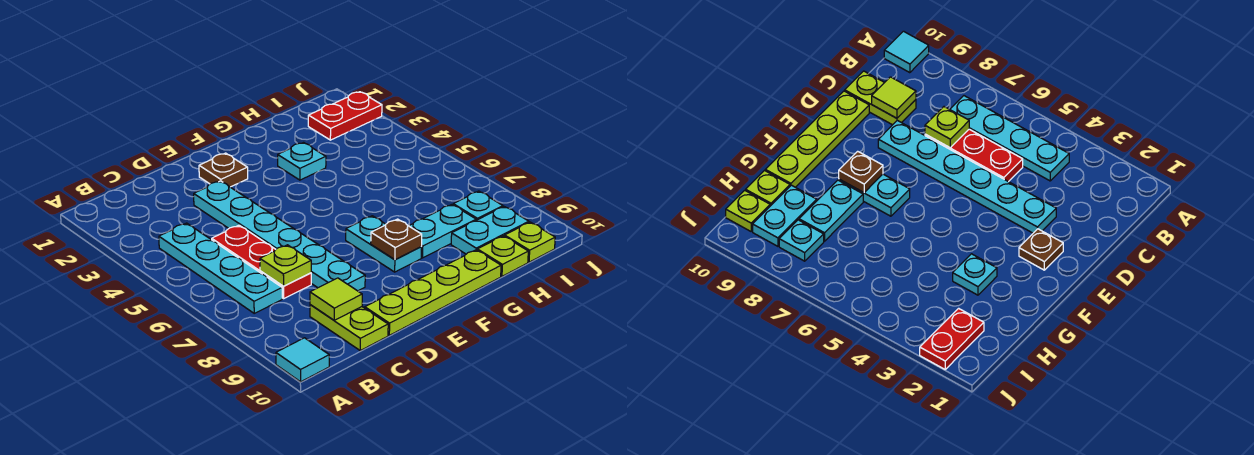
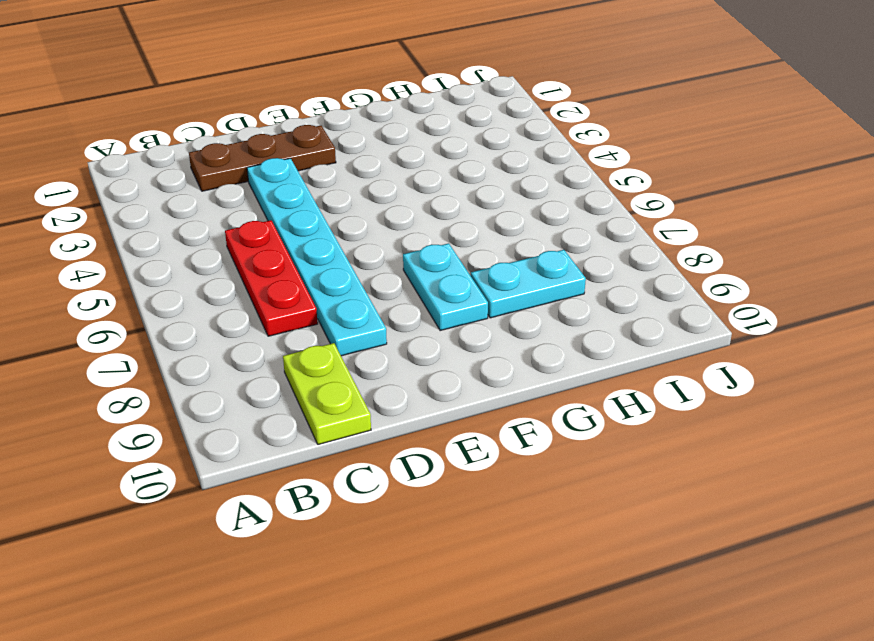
brown plate C2:E2 level 1 -> brown plate E2 level 1
none -> cyan tile A10 level 1
none -> cyan plate B4:B7 level 1
none -> lime plate D10:G10 level 1

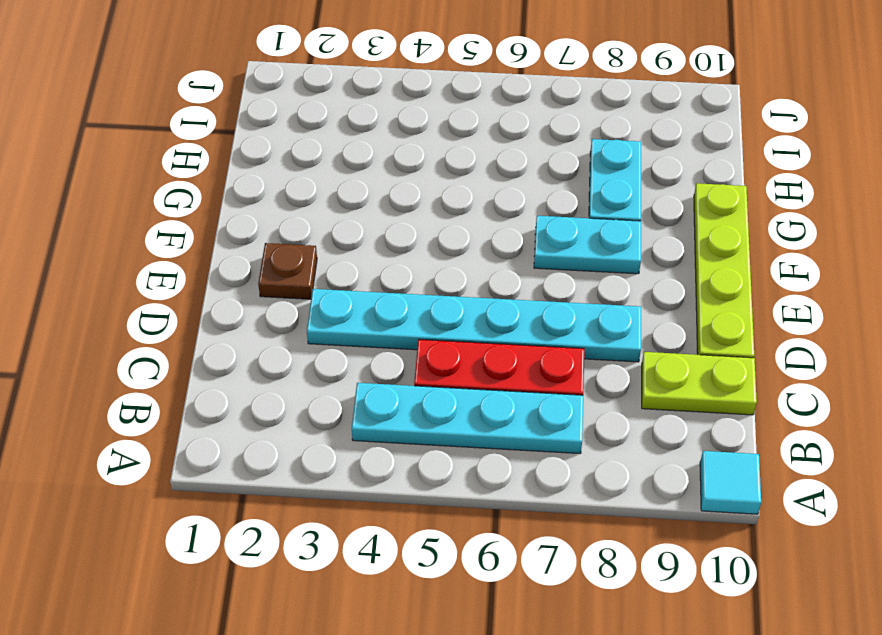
none -> cyan plate G3 level 1
none -> cyan plate H9:I9 level 1
none -> lime plate H10 level 1

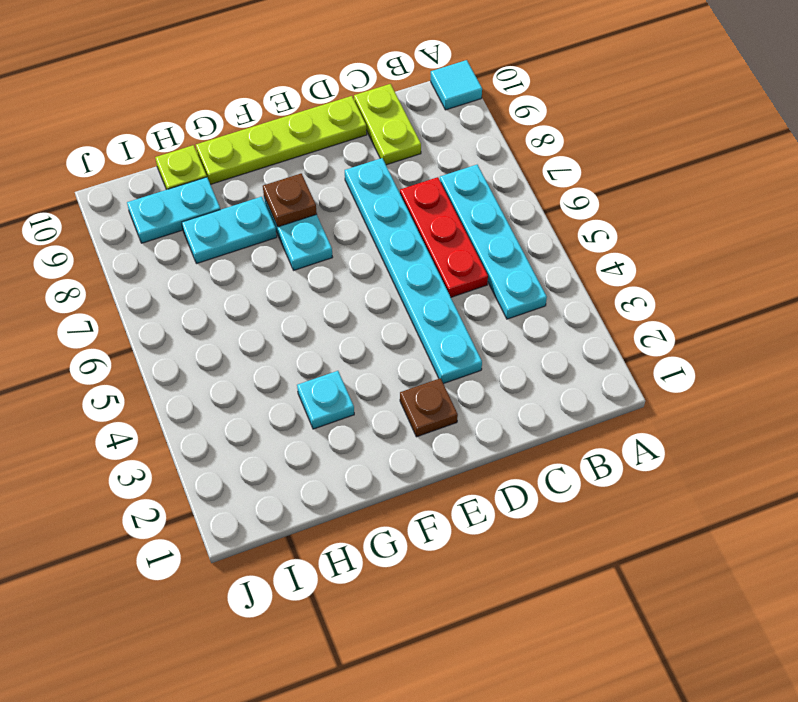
none -> red plate I2:J2 level 1
none -> cyan plate I8 level 1
none -> lime plate I10 level 1

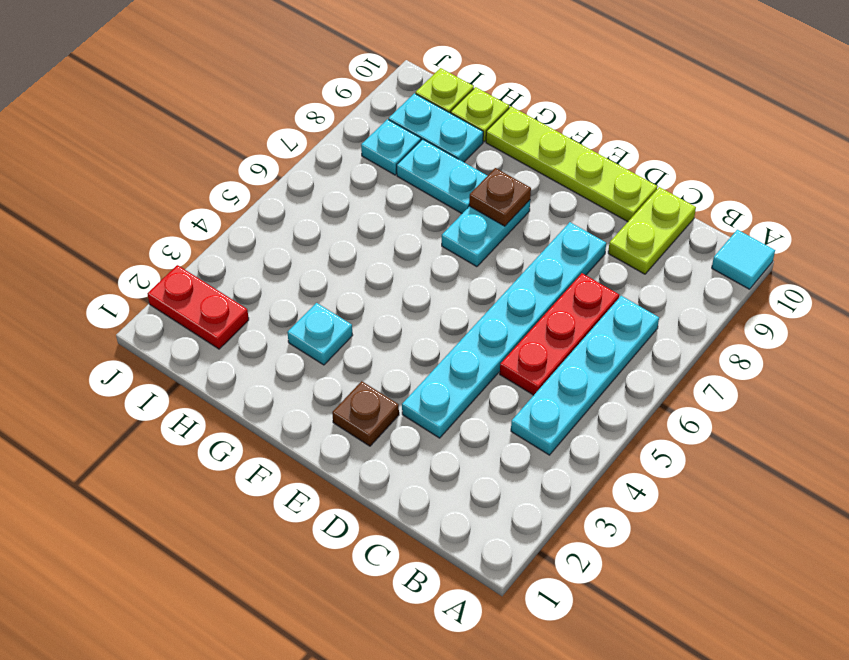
none -> lime plate C7 level 2
none -> lime tile C9 level 2

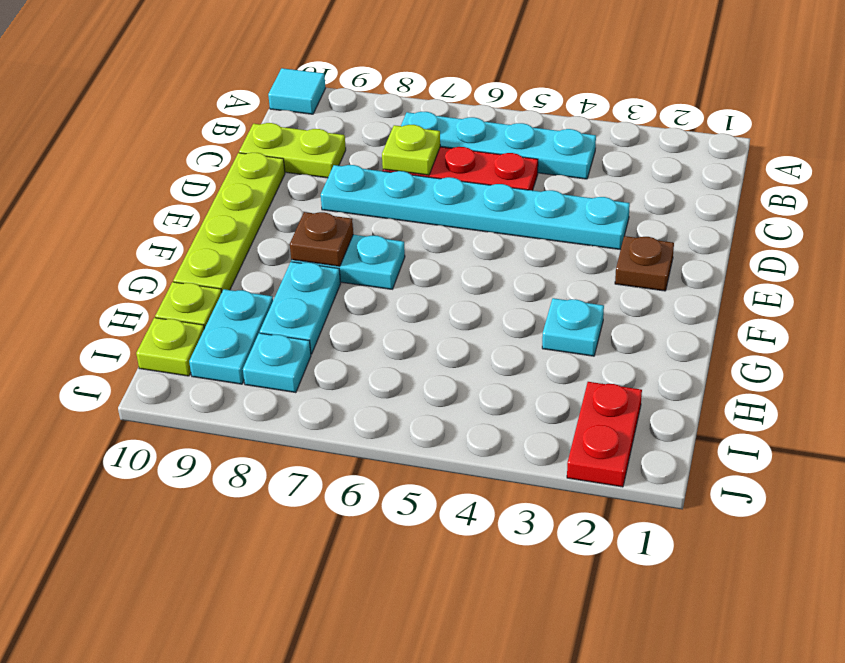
none -> lime tile C9 level 2

